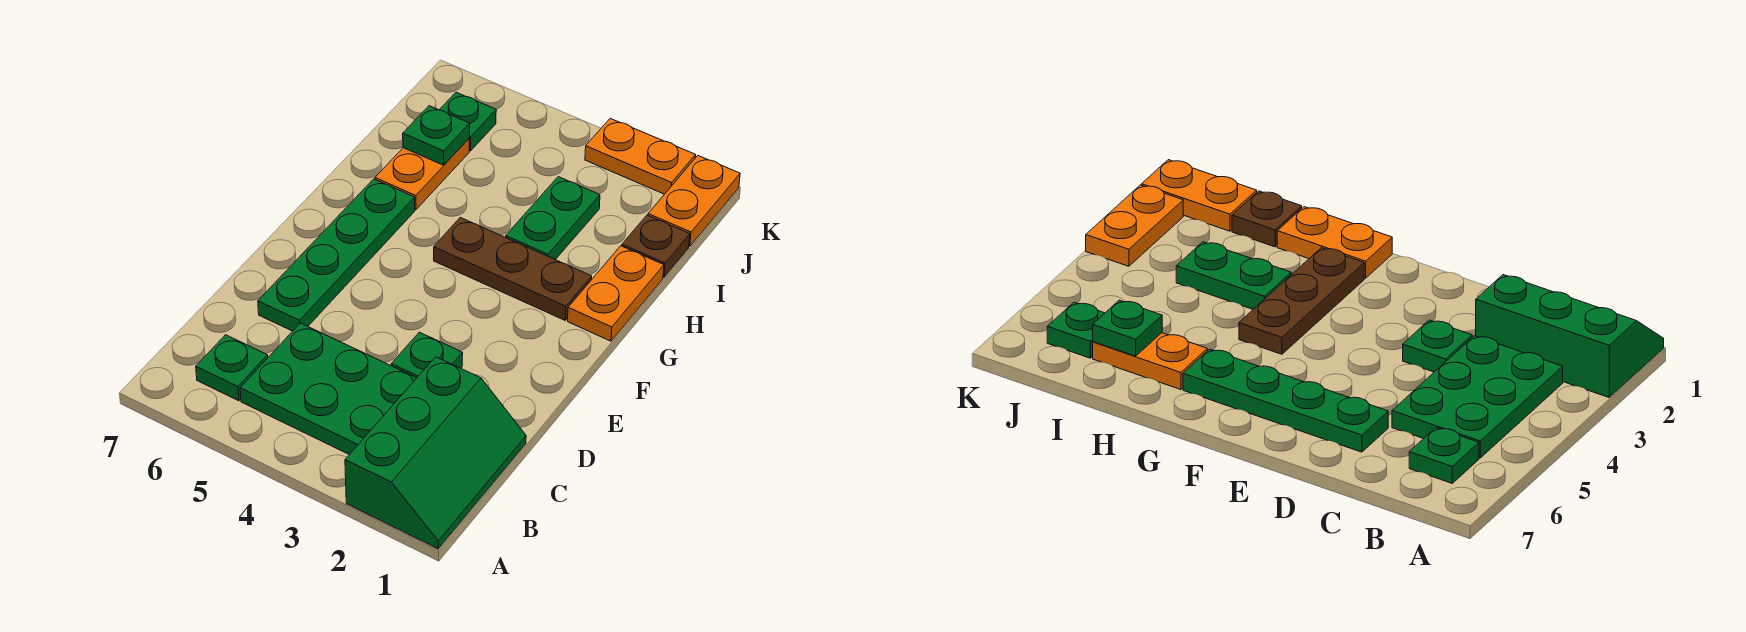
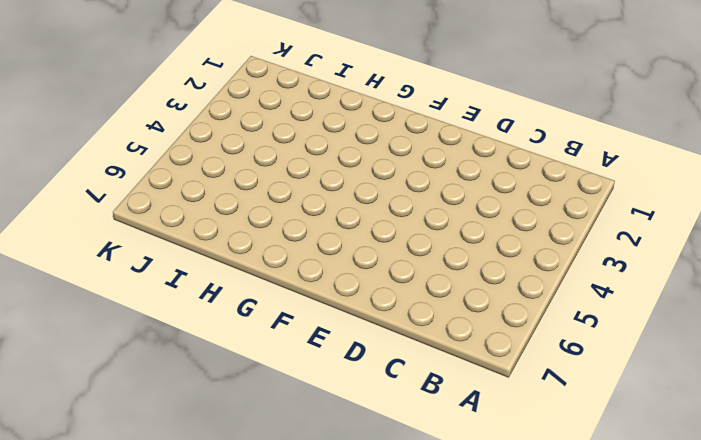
none -> green slope A1:C2 level 1 top 2
none -> green plate B3:C5 level 1
none -> green plate B6 level 1

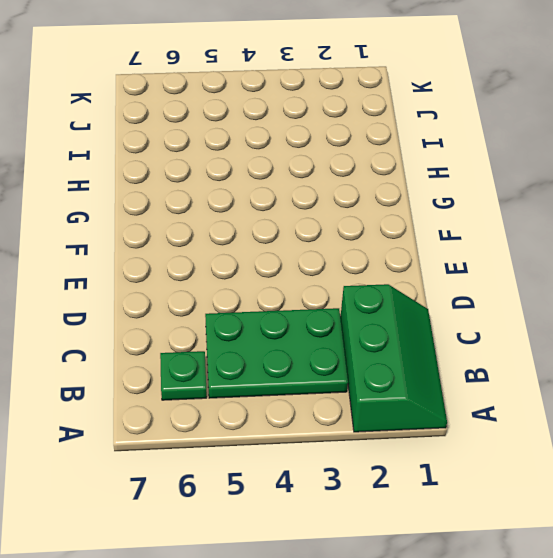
none -> green plate D3 level 1
none -> green plate D6:G6 level 1
none -> orange plate G1:H1 level 1

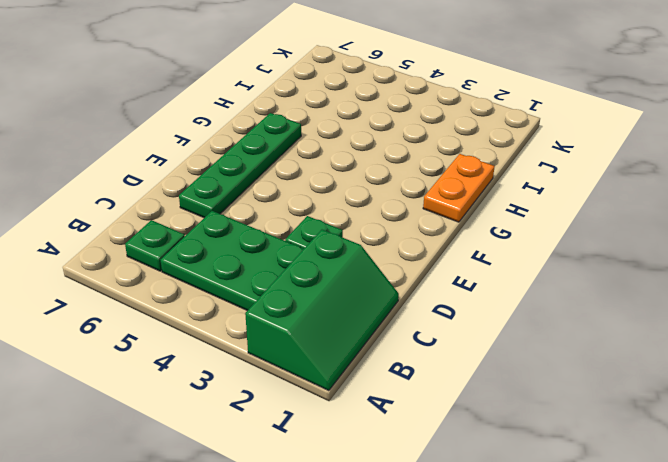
none -> brown plate G2:G4 level 1
none -> green plate H3:I3 level 1
none -> orange plate H6:I6 level 1

